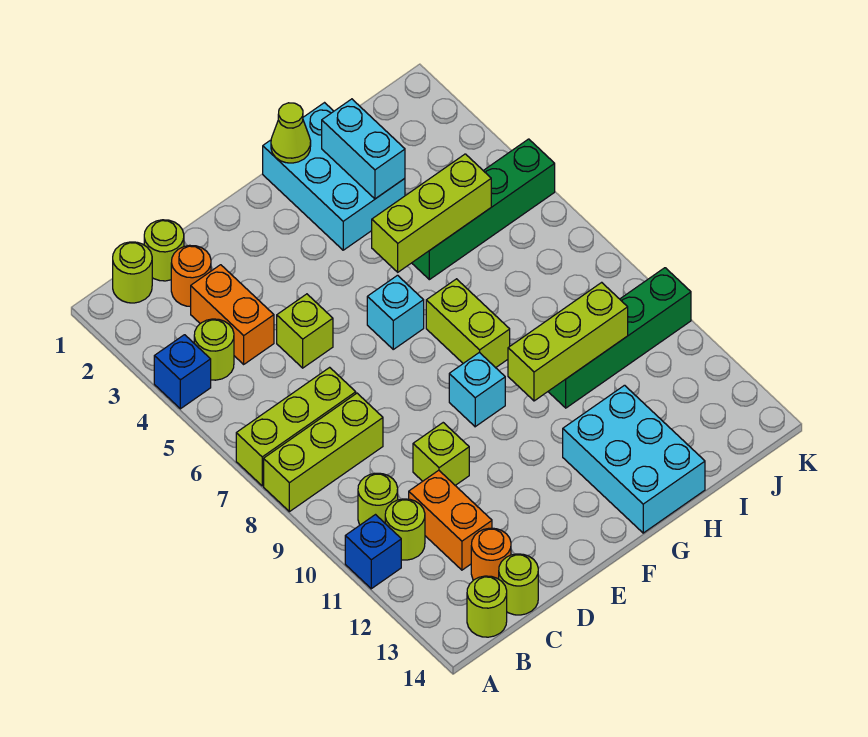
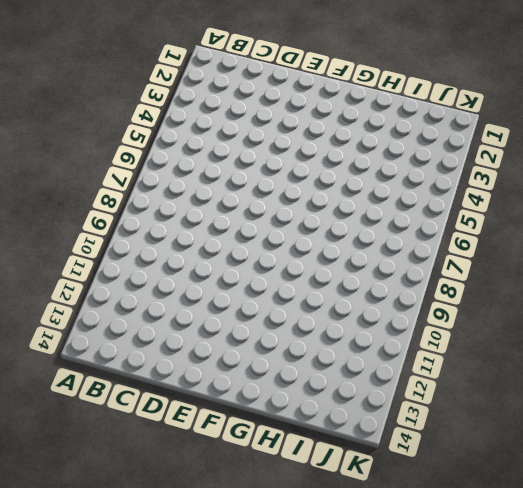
none -> blue brick A4 level 1
none -> lime brick A7:C7 level 1
none -> lime brick A8:C8 level 1

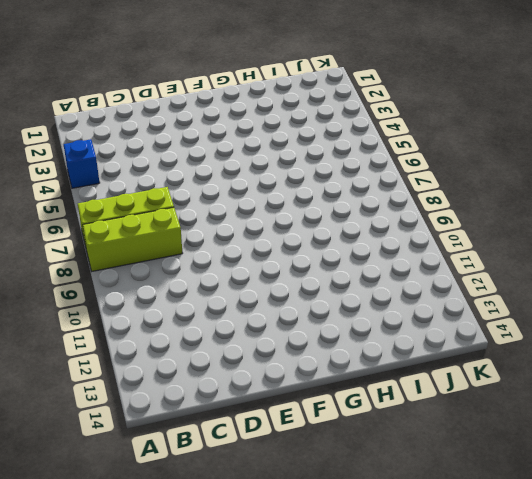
none -> blue brick A11 level 1
none -> lime round brick B1 level 1
none -> lime round brick B4 level 1

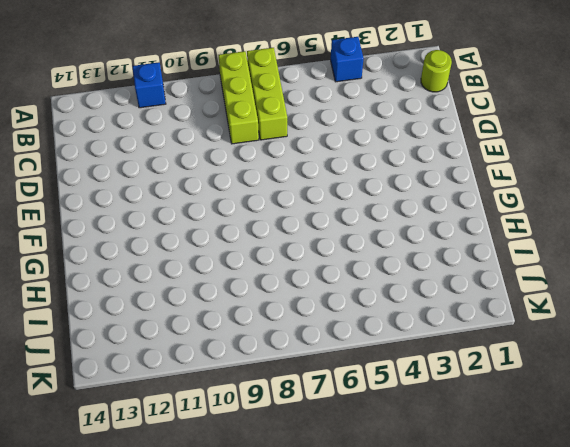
none -> lime round brick B4 level 1
none -> lime round brick B10 level 1
none -> lime round brick B11 level 1

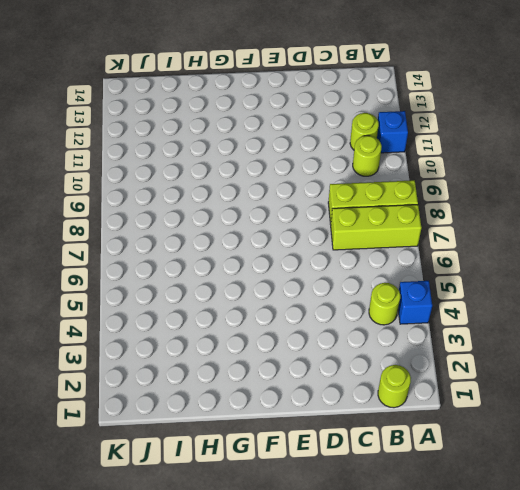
none -> lime round brick B14 level 1
none -> lime round brick C1 level 1
none -> orange round brick C2 level 1

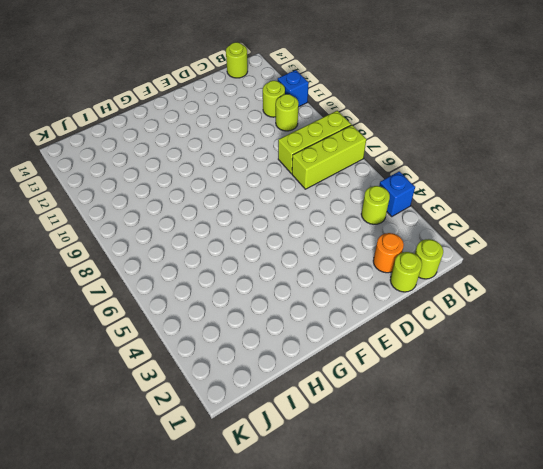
none -> orange brick C3:C4 level 1
none -> orange brick C11:C12 level 1
none -> orange round brick C13 level 1

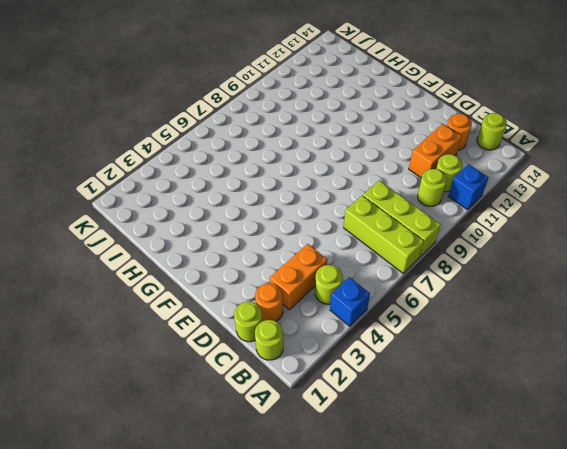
none -> lime round brick C14 level 1
none -> lime brick D5 level 1
none -> lime brick D10 level 1

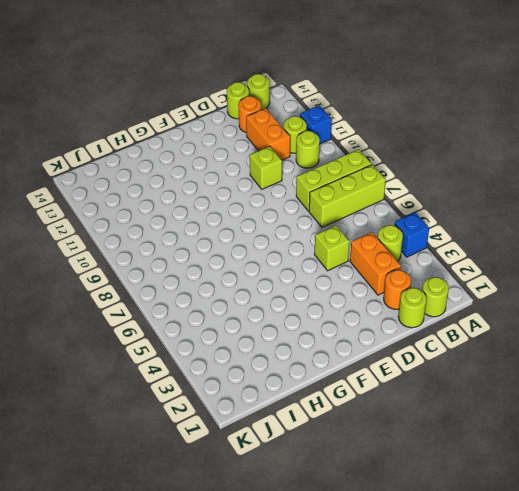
none -> cyan brick F6 level 1
none -> cyan brick F9 level 1
none -> cyan brick G1:H3 level 1

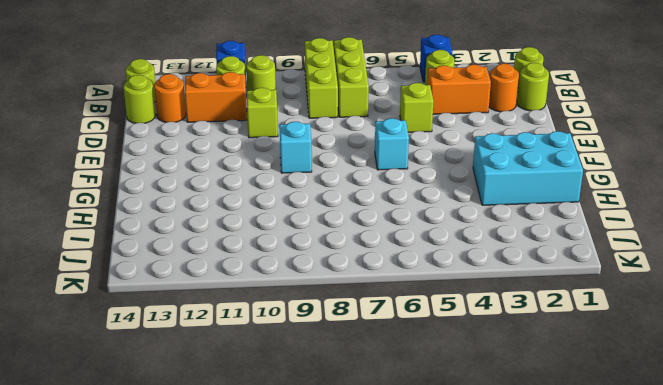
none -> lime brick G7:G8 level 1
none -> cyan brick G12:H14 level 1
none -> green brick H5:K5 level 1

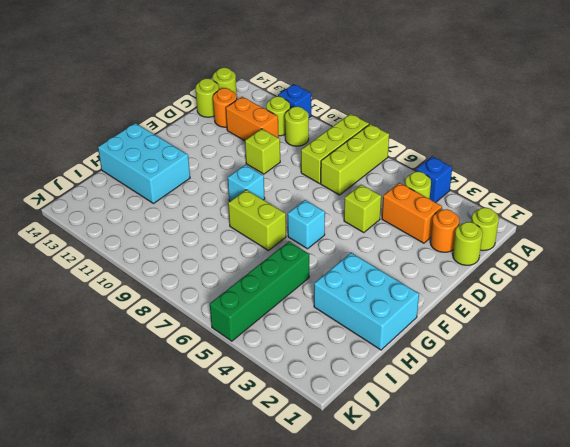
none -> green brick H10:K10 level 1
none -> lime cone G1 level 2
none -> lime brick G5:I5 level 2

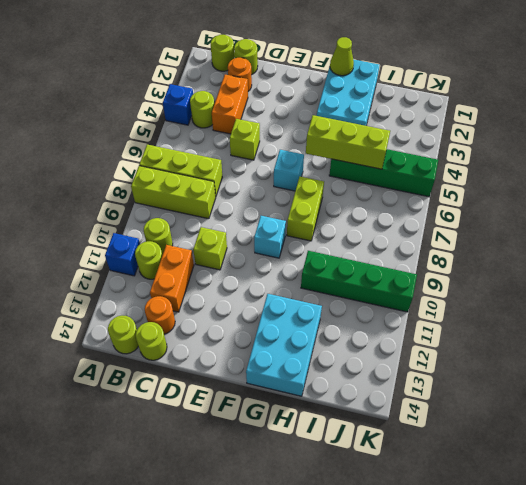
none -> lime brick G10:I10 level 2
none -> cyan brick H2:H3 level 2

